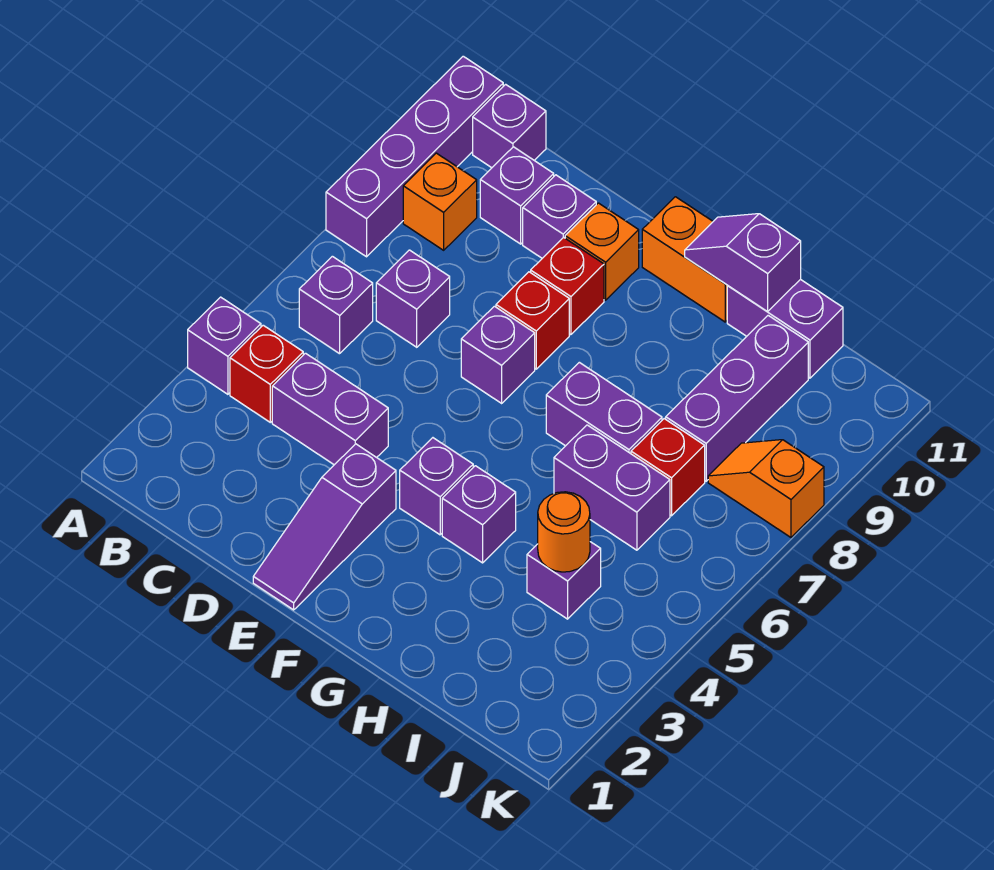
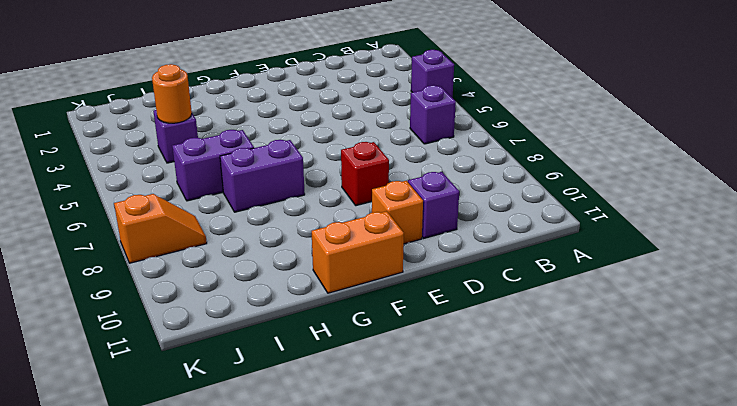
none -> purple brick A8:A11 level 1
none -> red brick B4 level 1
none -> orange brick B9 level 1

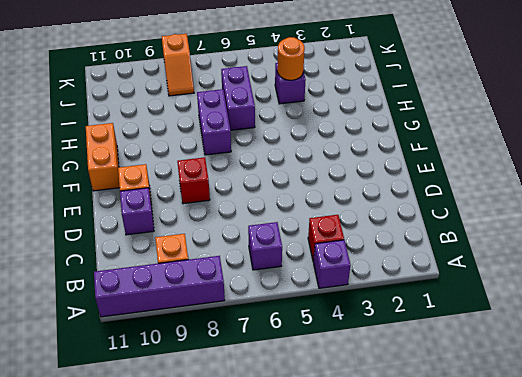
none -> purple brick B11 level 1
none -> purple brick C4:D4 level 1
none -> purple brick C7 level 1

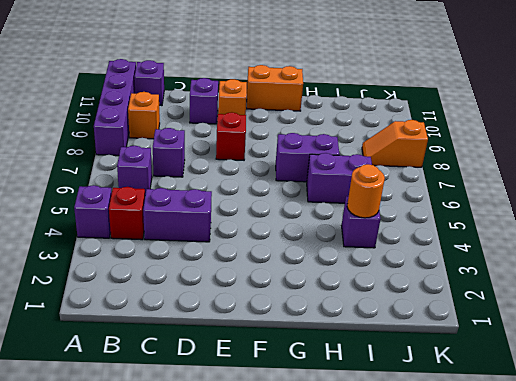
none -> purple brick C10 level 1
none -> purple slope E1:E3 level 1 top 3
none -> purple brick E7 level 1

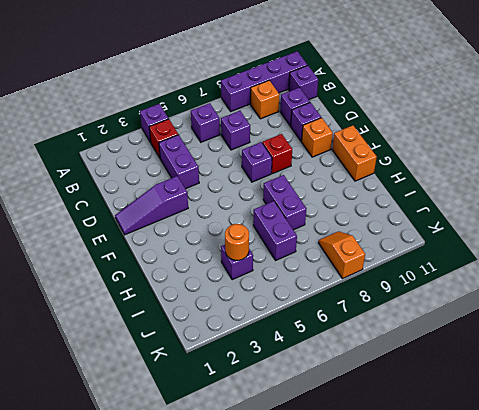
none -> red brick E9 level 1
none -> purple brick F4 level 1
none -> purple brick G4 level 1

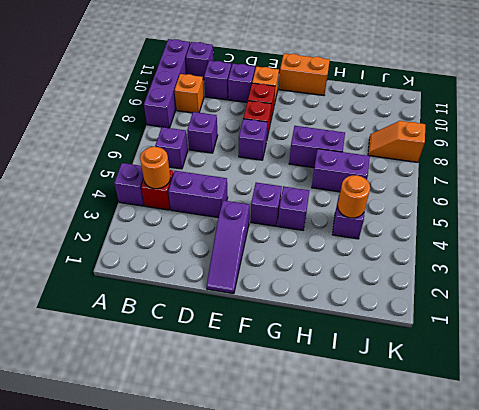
orange round brick B4 level 2 -> none
none -> purple brick H11:I11 level 1
none -> red brick I7 level 1
none -> purple brick I8:I10 level 1

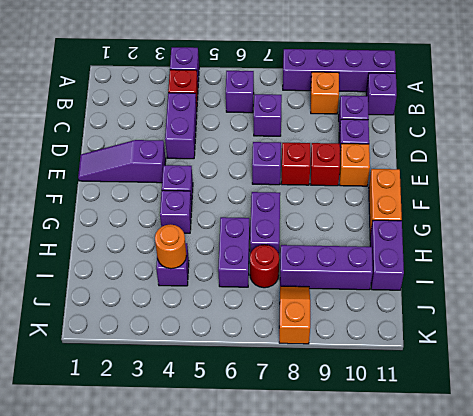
red round brick I7 level 1 -> red brick I7 level 1
none -> purple slope G11:H11 level 2 top H

